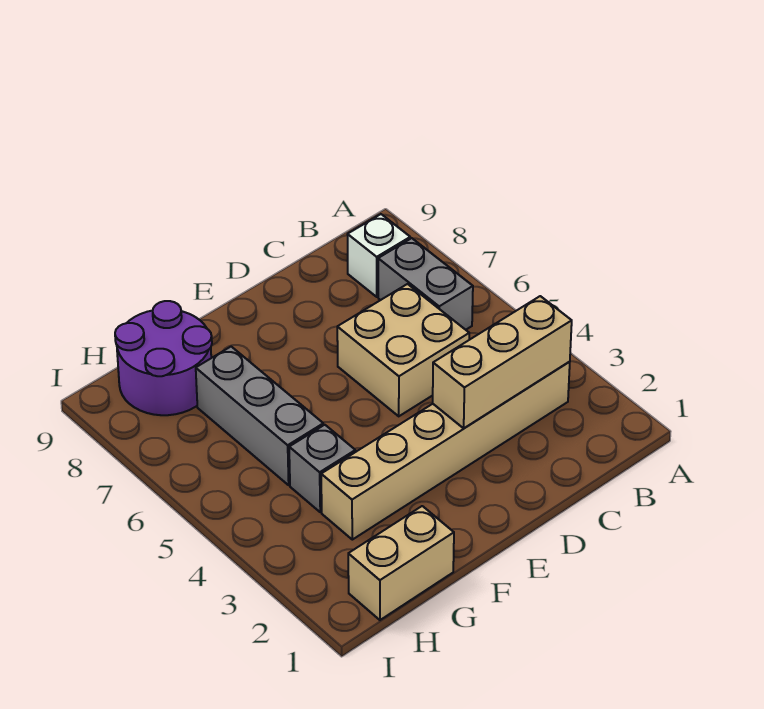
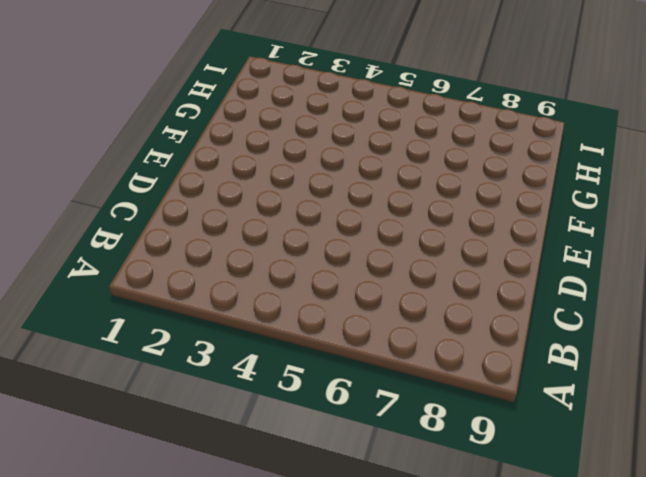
none -> tan brick B3:G3 level 1
none -> grey brick B6:B7 level 1

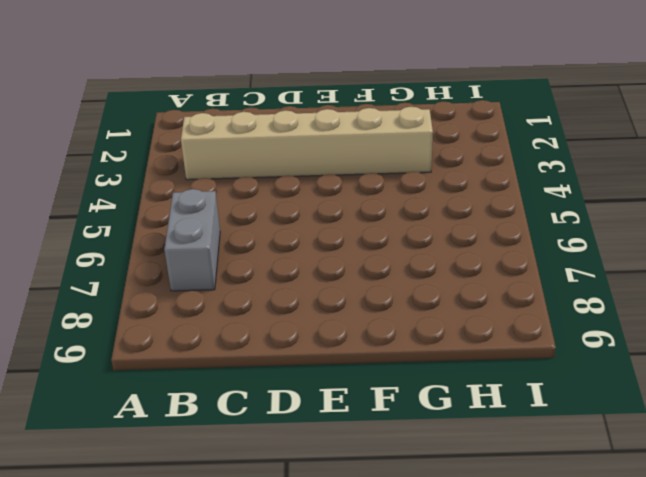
none -> white brick B8 level 1
none -> tan brick C5:D6 level 1

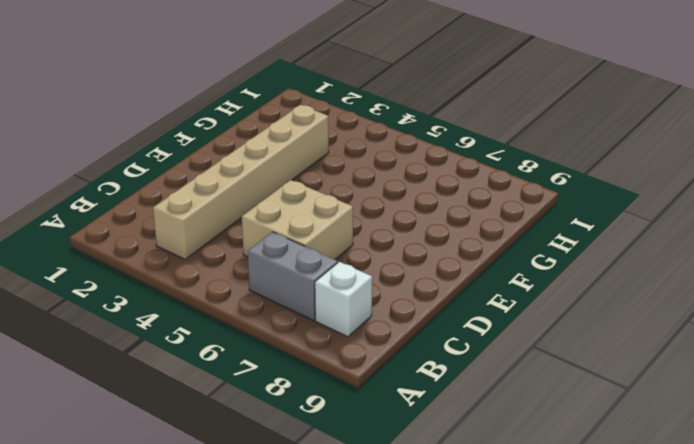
none -> tan brick G1:H1 level 1
none -> grey brick G4 level 1

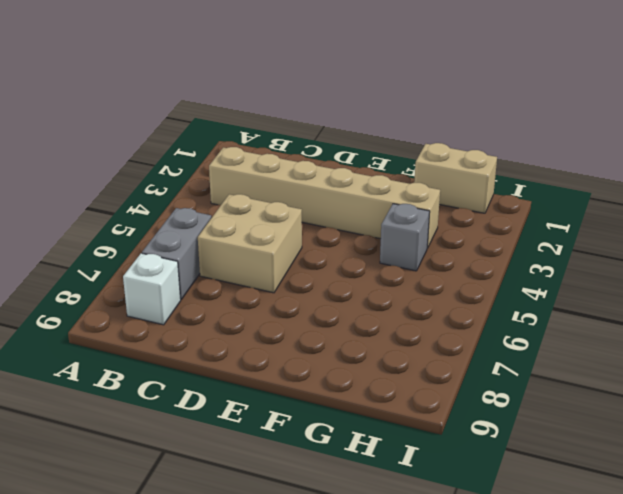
none -> grey brick G5:G7 level 1
none -> purple round brick G8:H9 level 1

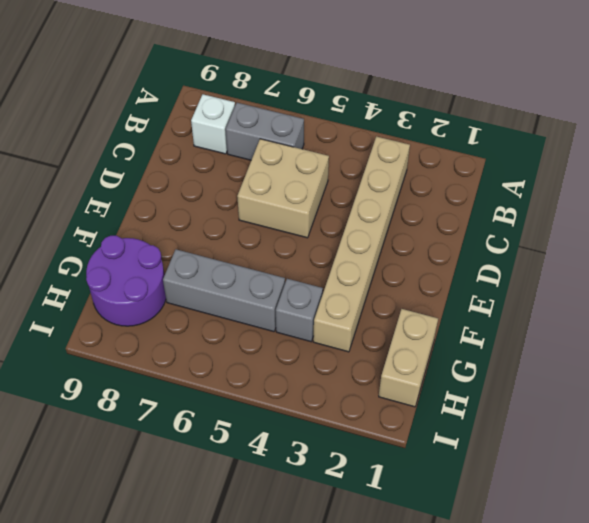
none -> tan brick B3:D3 level 2

